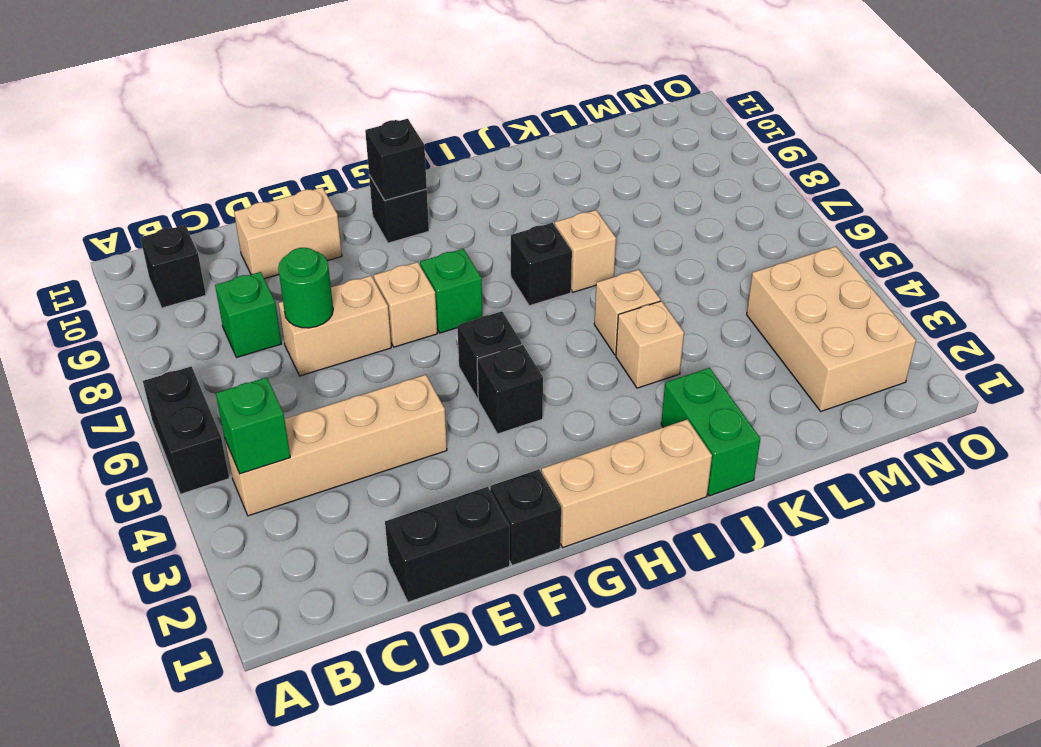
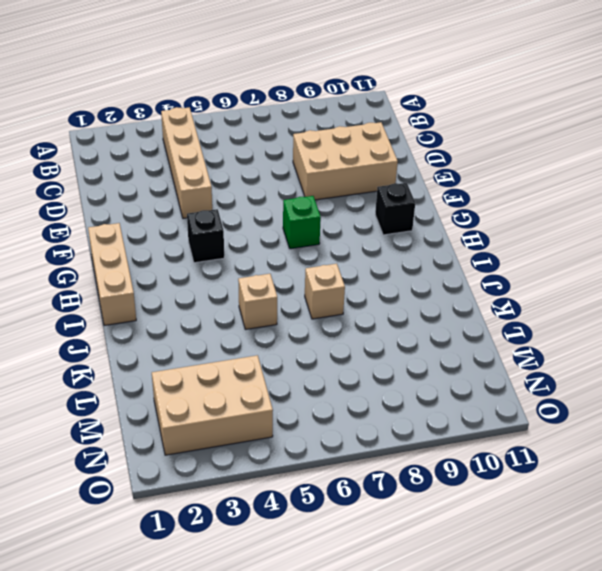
tan brick D8:E10 level 1 -> tan brick D10:E10 level 1
none -> black brick A5:A6 level 1
none -> black brick B10 level 1
none -> green brick C8 level 1

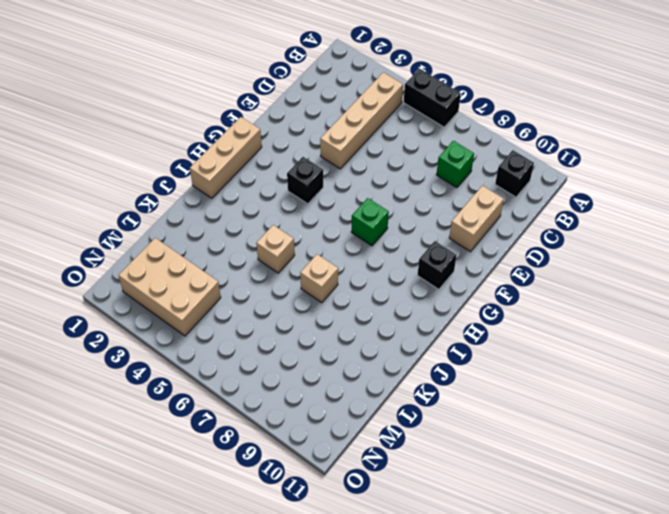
none -> black brick D1:E1 level 1
none -> tan brick D7:E7 level 1
none -> black brick F1 level 1

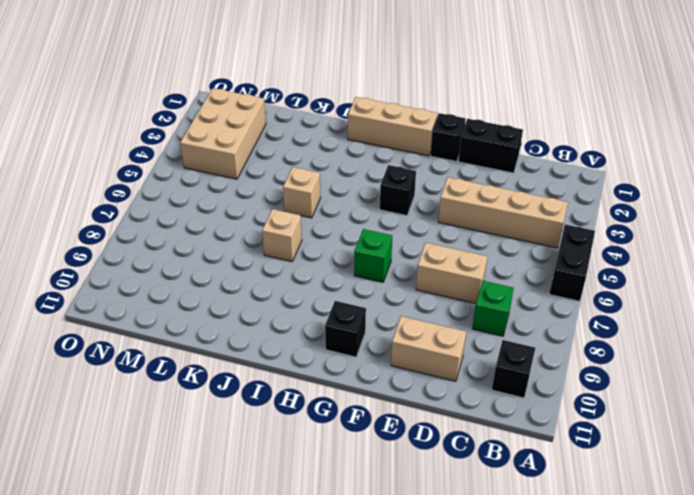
none -> tan brick F7 level 1
none -> black brick G5 level 1
none -> black brick I7 level 1

